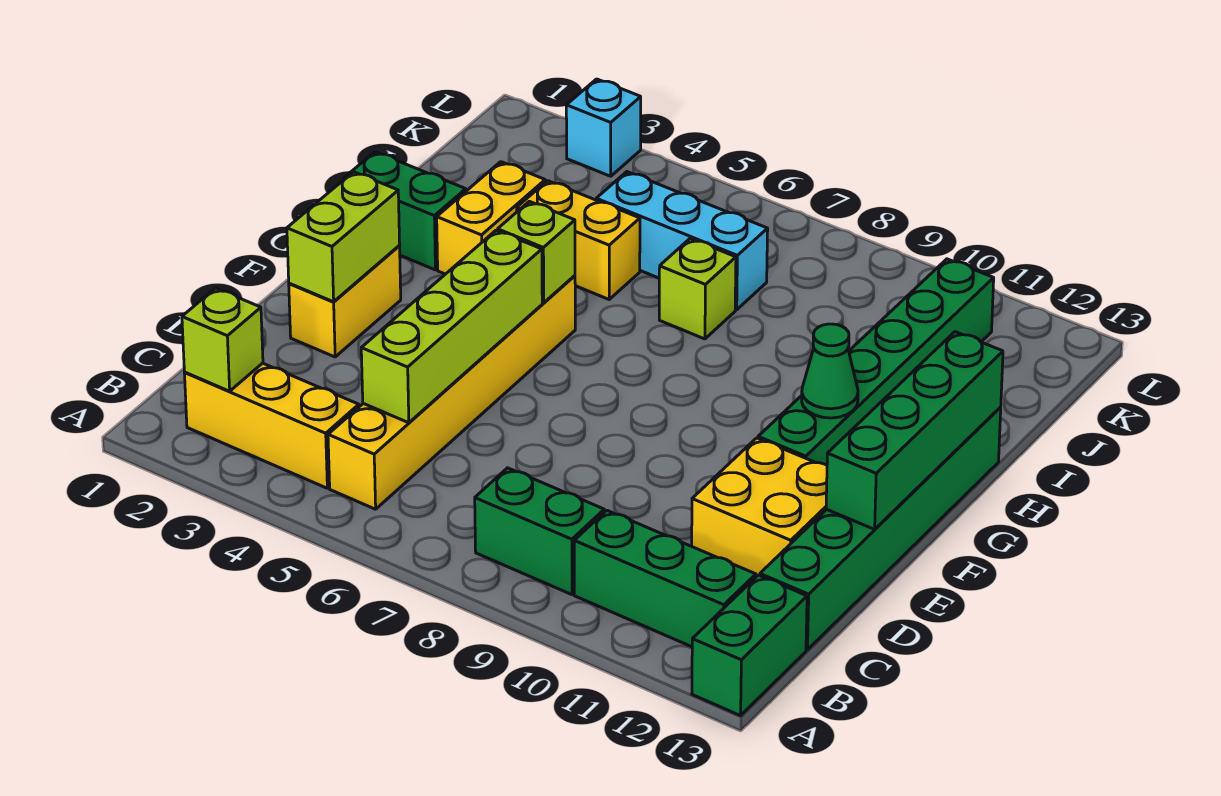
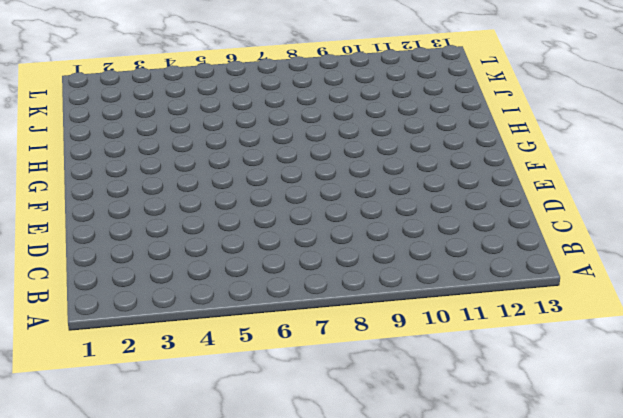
none -> green brick A13:B13 level 1
none -> yellow brick B2:B4 level 1
none -> yellow brick B5:G5 level 1

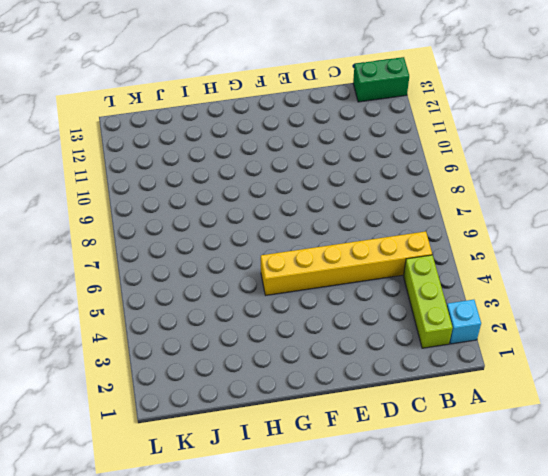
cyan brick A2 level 1 -> cyan brick L3 level 1
lime brick B2:B4 level 1 -> yellow brick B2:B4 level 1
none -> green brick B8:B9 level 1
none -> green brick B10:B12 level 1
none -> green brick C13:H13 level 1

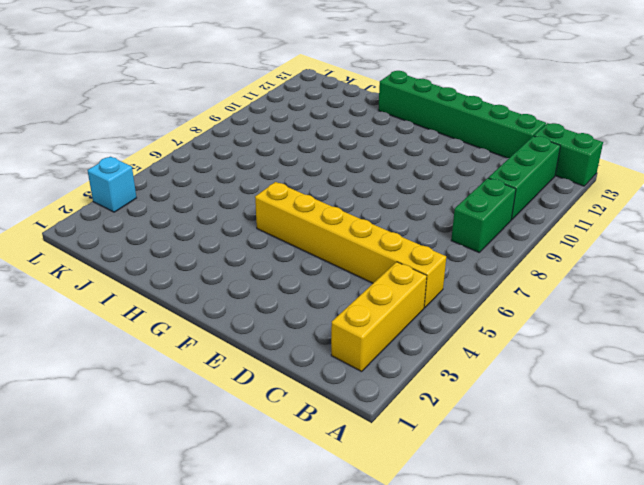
none -> yellow brick D11:E12 level 1
none -> yellow brick E2:F2 level 1
none -> green brick F11:K11 level 1

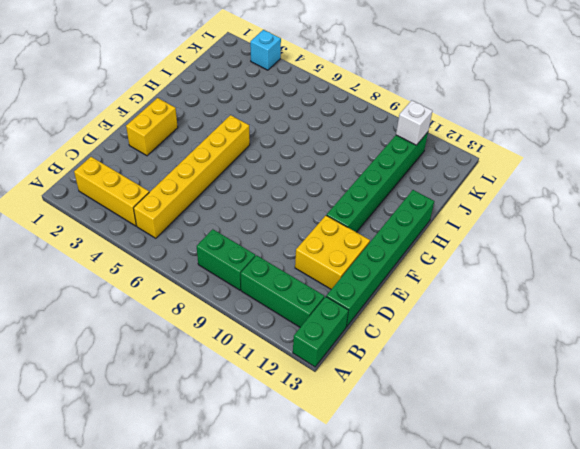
white brick K11 level 2 -> none
none -> green brick H1:H2 level 1
none -> yellow brick H3:I3 level 1
none -> yellow brick I4:I5 level 1

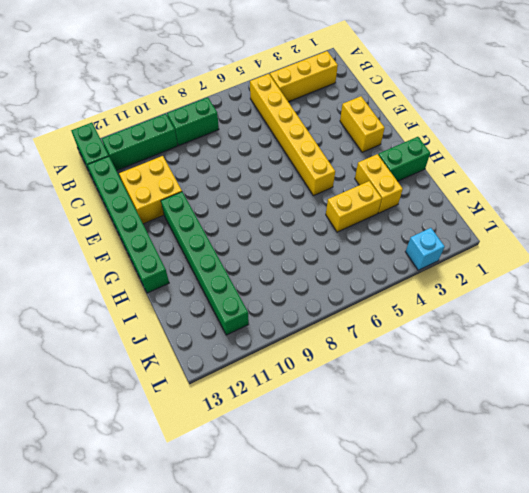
none -> lime brick I7 level 1
none -> cyan brick J5:J7 level 1
none -> lime brick B2 level 2

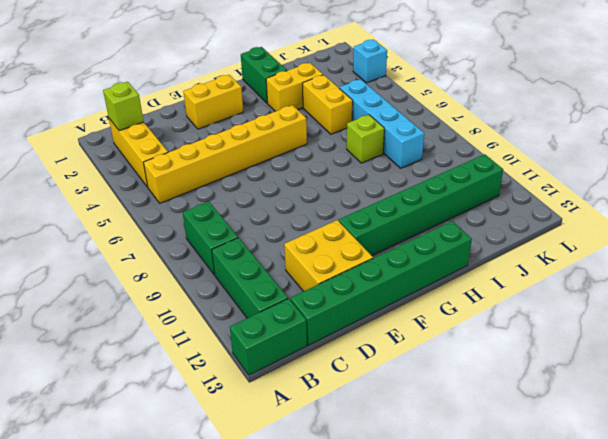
cyan brick J5:J8 level 1 -> cyan brick J5:J7 level 1
none -> lime brick C5:F5 level 2
none -> lime brick E2:F2 level 2
none -> green brick E13:H13 level 2

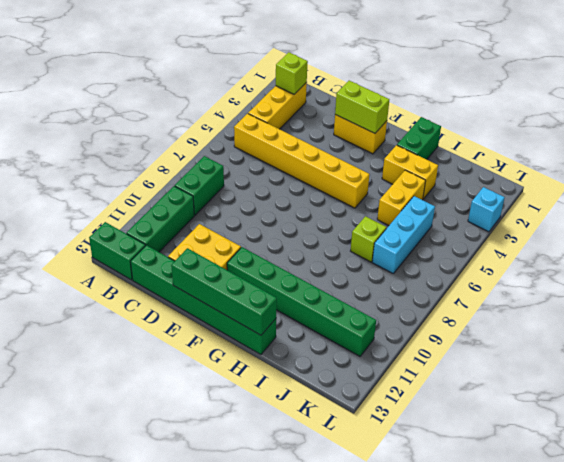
none -> lime brick C5:F5 level 2
none -> lime brick G5 level 2
none -> green cone G11 level 2

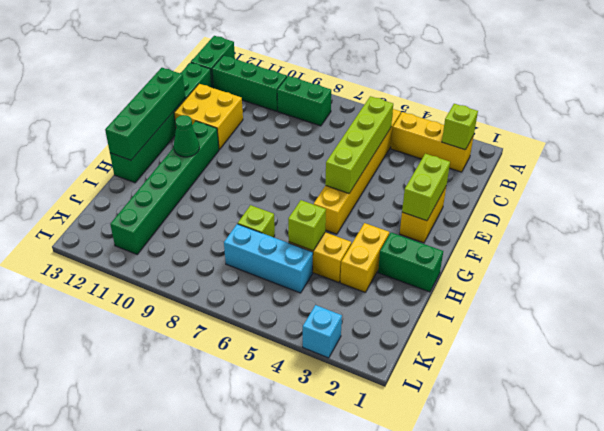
lime brick I5 level 2 -> lime brick G5 level 2

